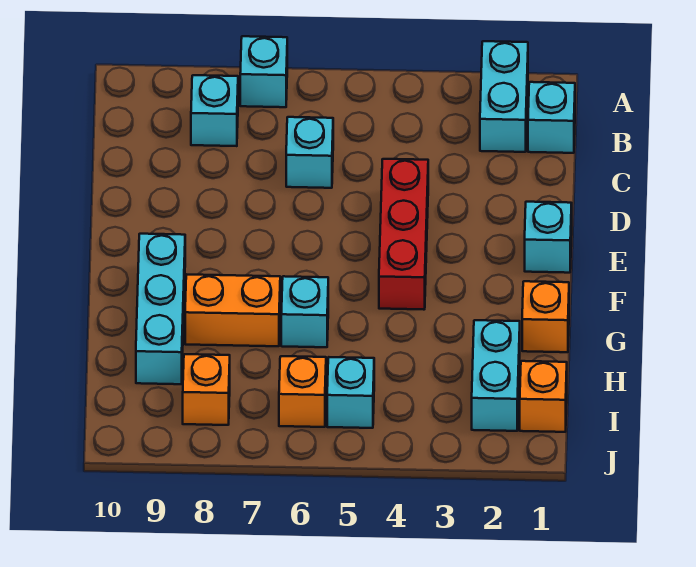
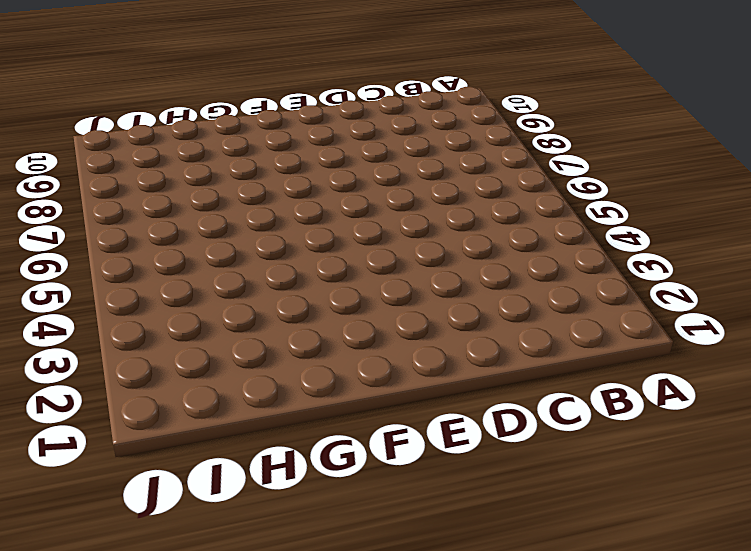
none -> cyan brick A2:B2 level 1
none -> cyan brick A7 level 1
none -> cyan brick B1 level 1

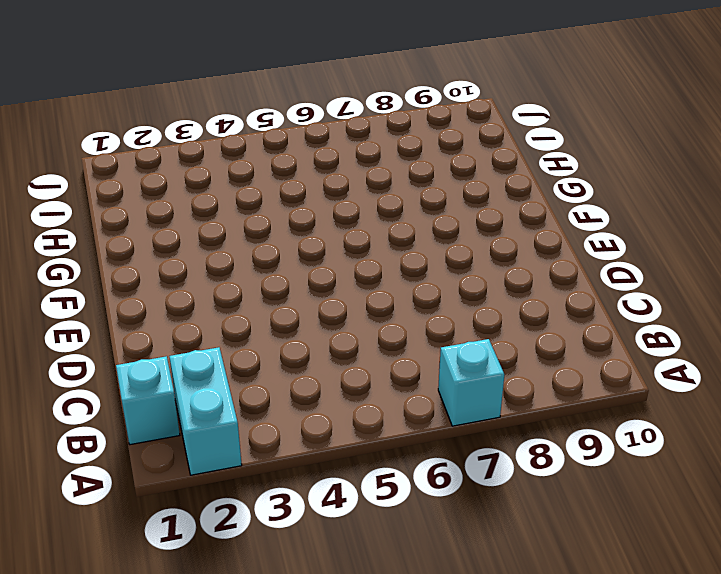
none -> cyan brick B8 level 1
none -> cyan brick C6 level 1
none -> red brick D4:F4 level 1

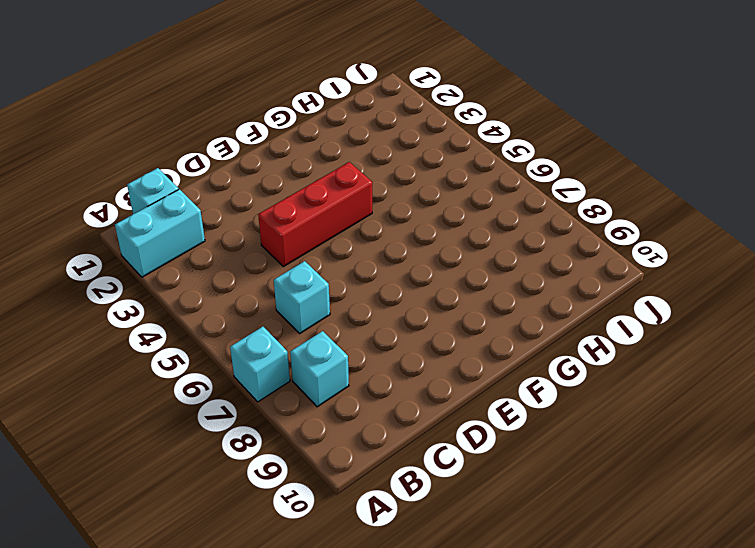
none -> cyan brick E1 level 1
none -> cyan brick F9:H9 level 1
none -> orange brick G1 level 1

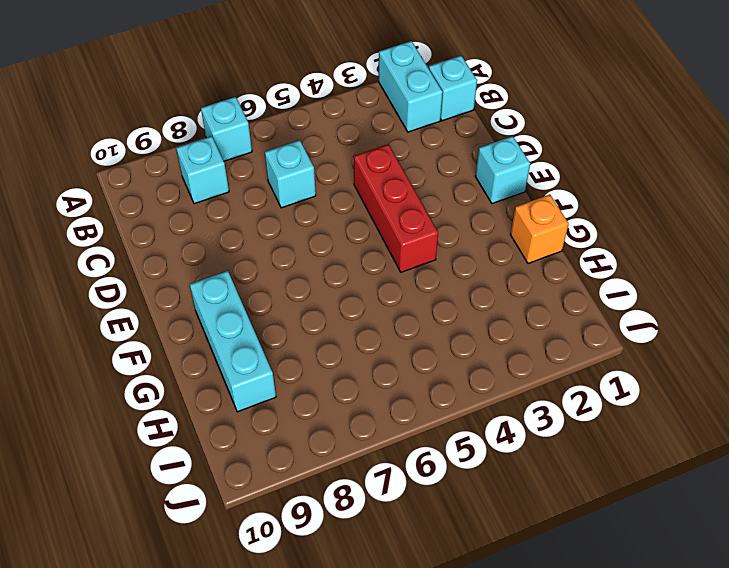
none -> cyan brick G6 level 1
none -> orange brick G7:G8 level 1
none -> cyan brick H2:I2 level 1

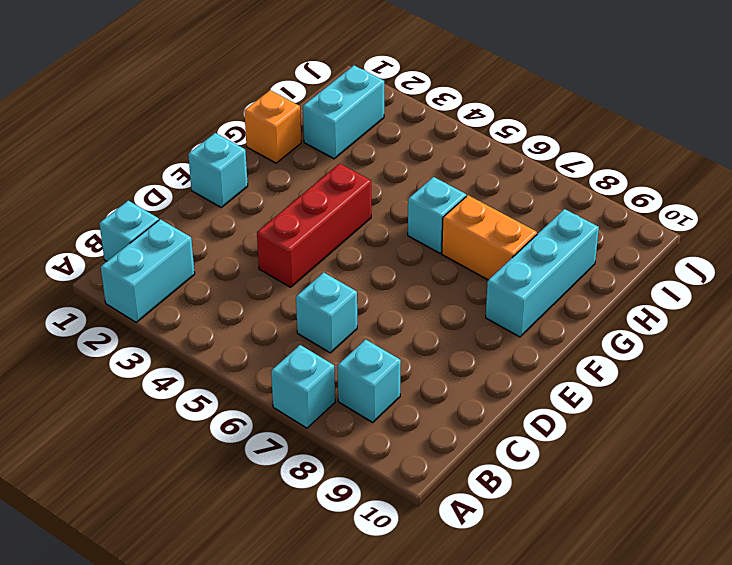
none -> orange brick I1 level 1
none -> cyan brick I5 level 1
none -> orange brick I6 level 1

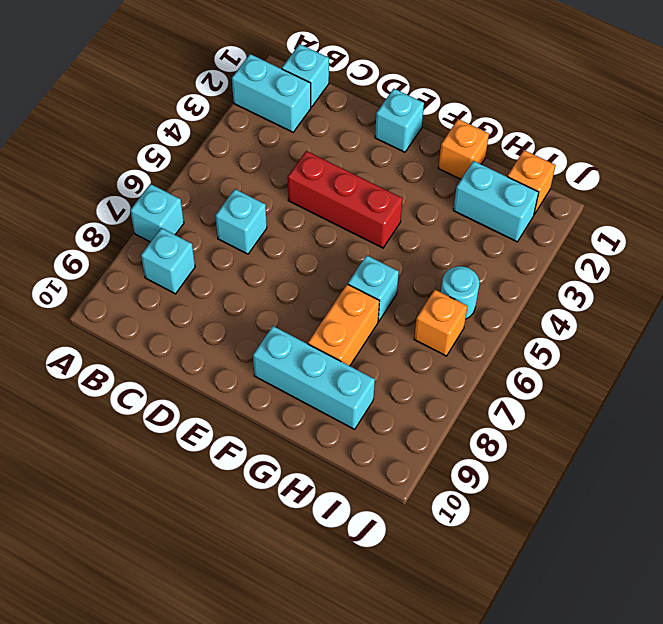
cyan round brick I5 level 1 -> cyan brick I5 level 1
none -> orange brick I8 level 1

